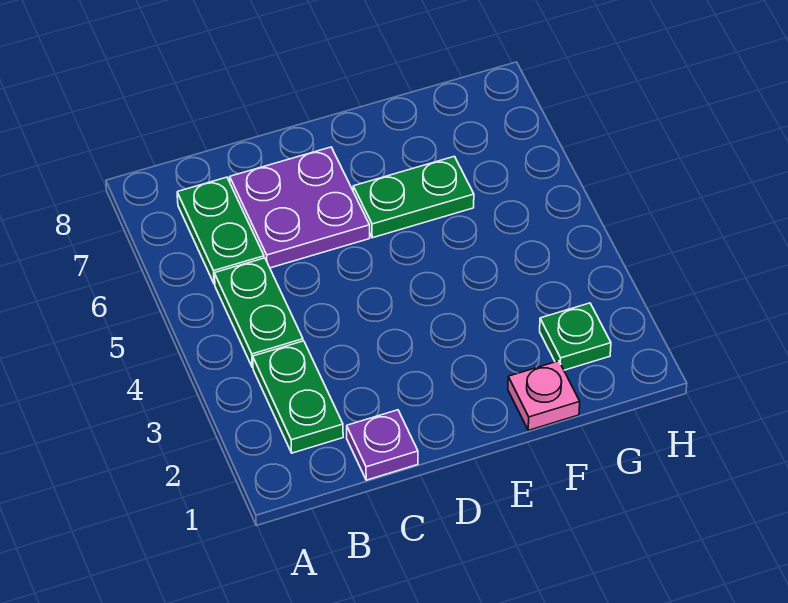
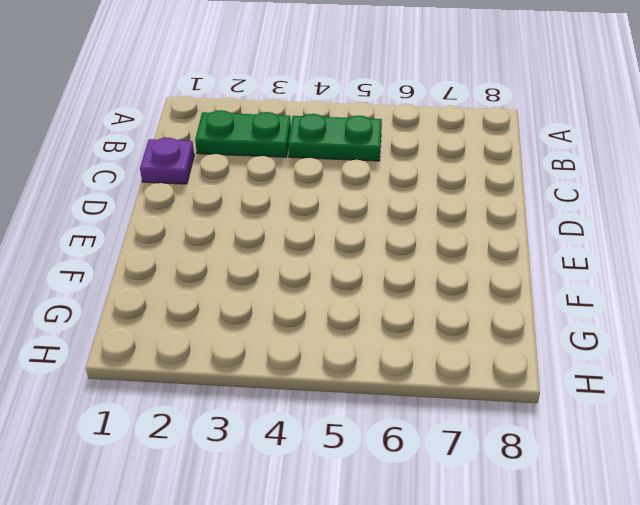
none -> green plate B6:B7 level 1
none -> purple plate C6:D7 level 1

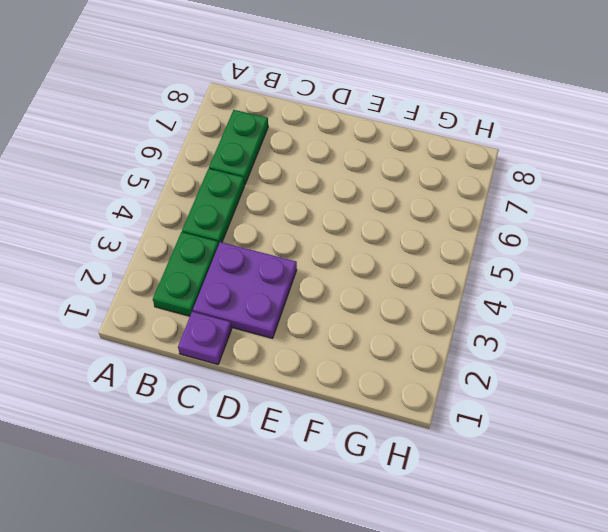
purple plate C2:D3 level 1 -> purple plate C6:D7 level 1
none -> green plate E6:F6 level 1
none -> pink plate F1 level 1

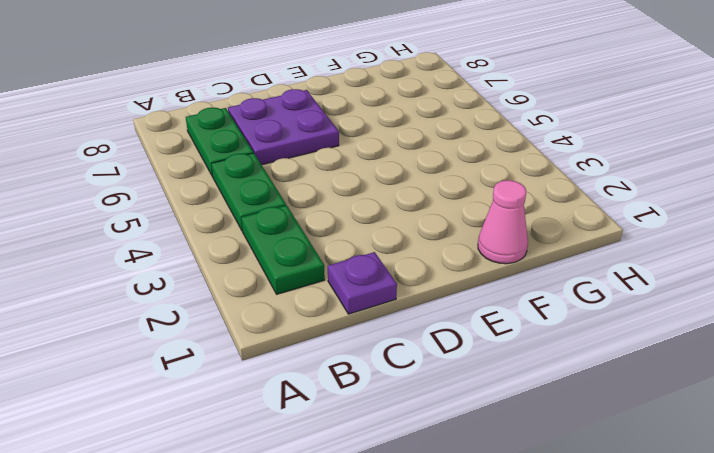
pink cone F1 level 1 -> pink plate F1 level 1
none -> green plate E6:F6 level 1
none -> green plate G2 level 1

